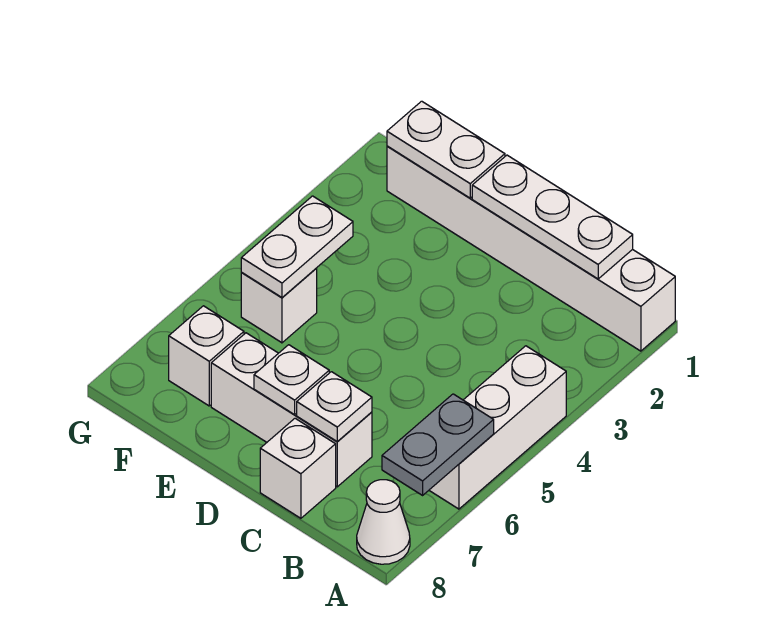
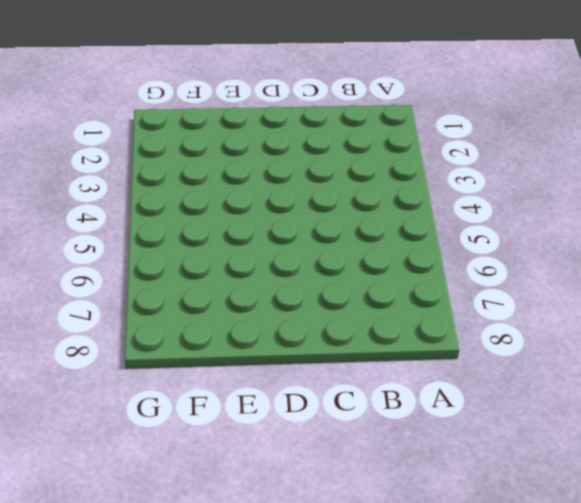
none -> white brick A1:F1 level 1
none -> white brick A4:A6 level 1
none -> white cone A8 level 1

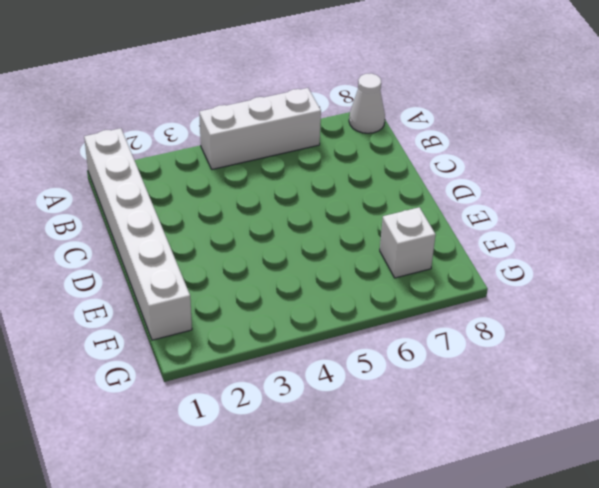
none -> white brick C7:E7 level 1
none -> white brick C8 level 1
none -> white brick F5 level 1

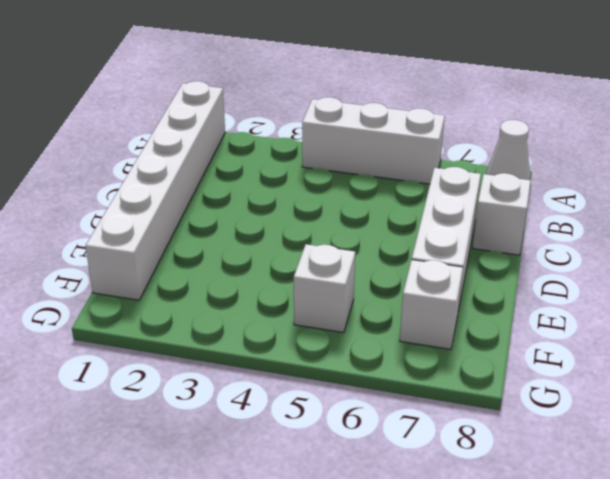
none -> grey plate A6:A7 level 2
none -> white plate B1:D1 level 2
none -> white plate C7 level 2

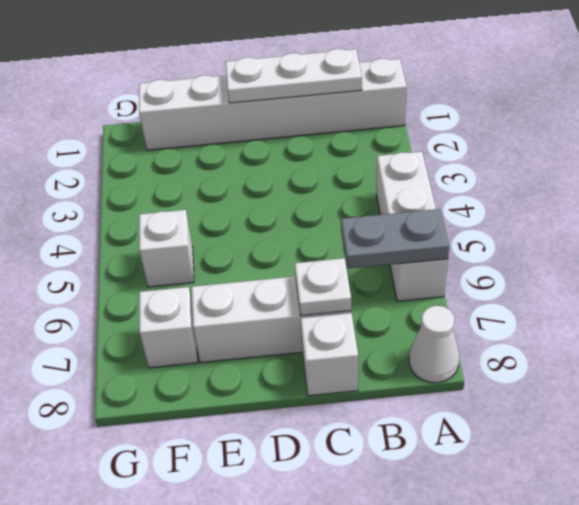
grey plate A6:B6 level 2 -> grey plate A6:A7 level 2
none -> white plate D7 level 2
none -> white plate E1:F1 level 2
none -> white plate F4:F5 level 2

